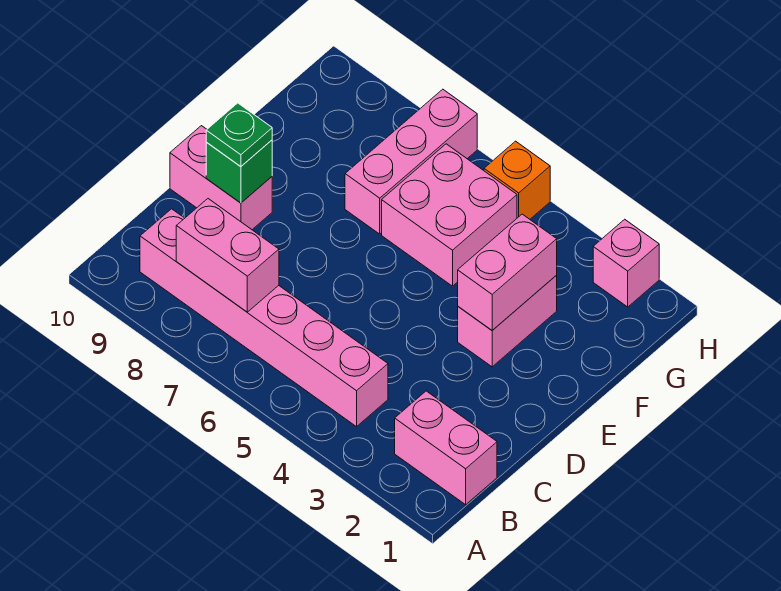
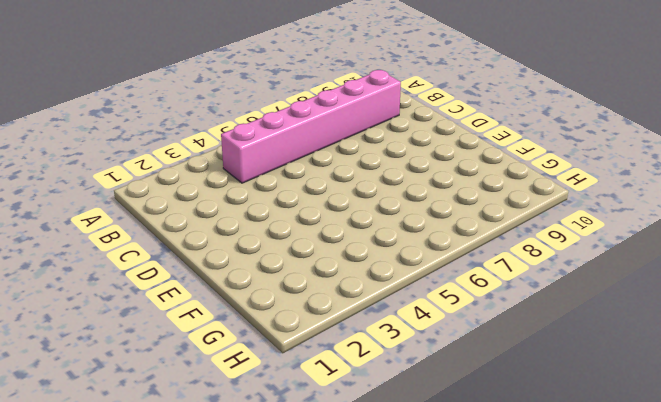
none -> pink brick B1:B2 level 1
none -> pink brick D9:D10 level 1
none -> pink brick E3:F3 level 1

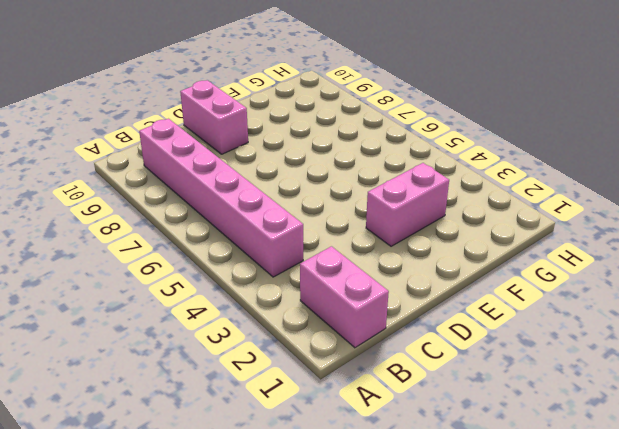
none -> pink brick F5:G6 level 1
none -> pink brick F7:H7 level 1
none -> pink brick H2 level 1

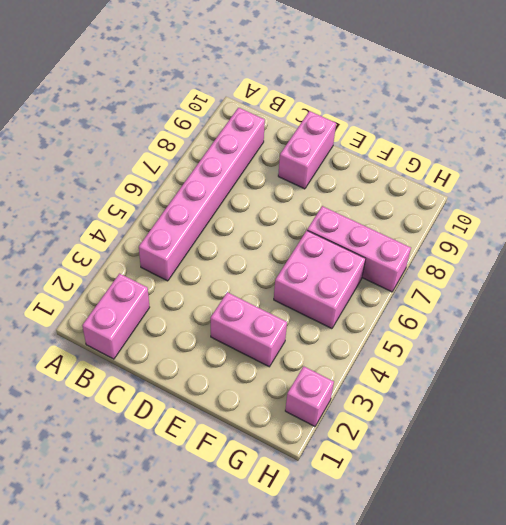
none -> orange brick H5 level 1
none -> pink brick B7:B8 level 2
none -> green brick D9 level 2

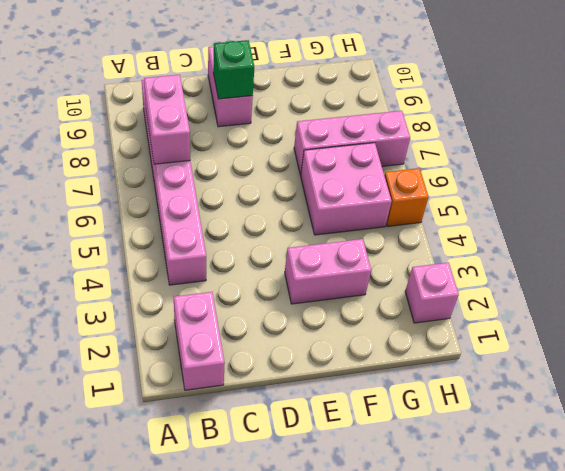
none -> pink brick E3:F3 level 2
none -> green plate D9 level 3

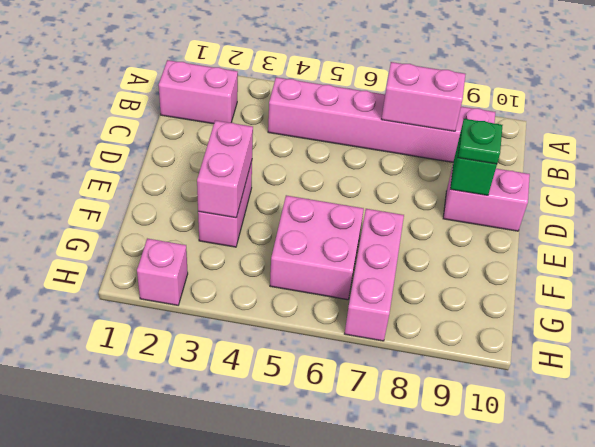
none -> orange brick H5 level 1

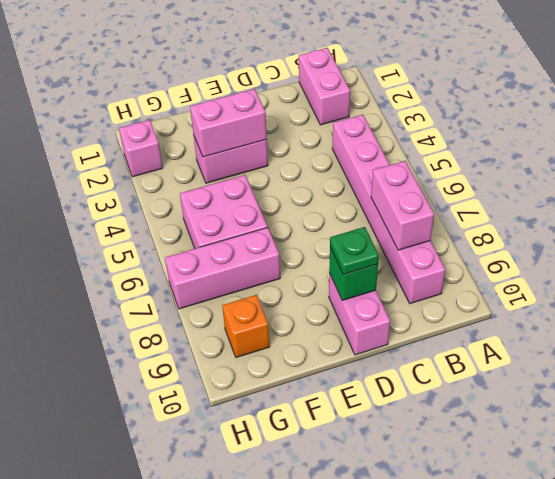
orange brick G9 level 1 -> orange brick H5 level 1

